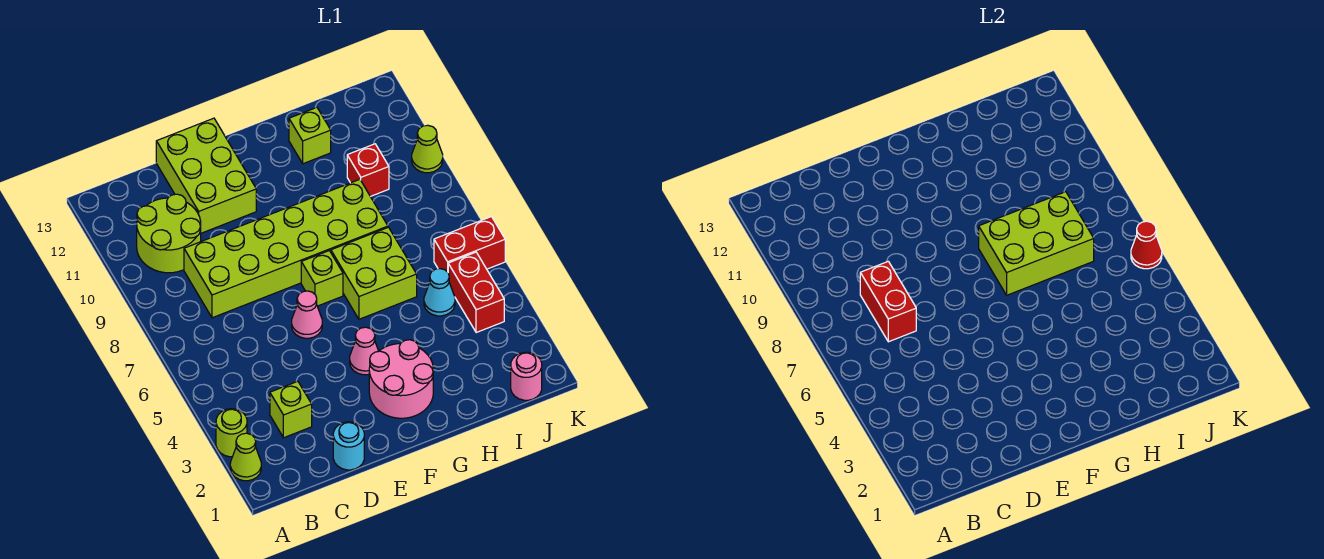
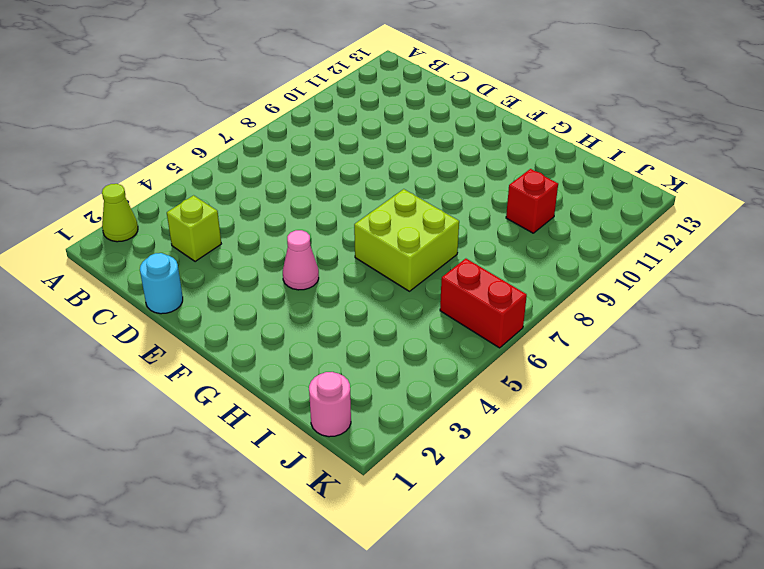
none -> lime round brick A3 level 1
none -> lime round brick B10:C11 level 1
none -> lime brick C8:H9 level 1

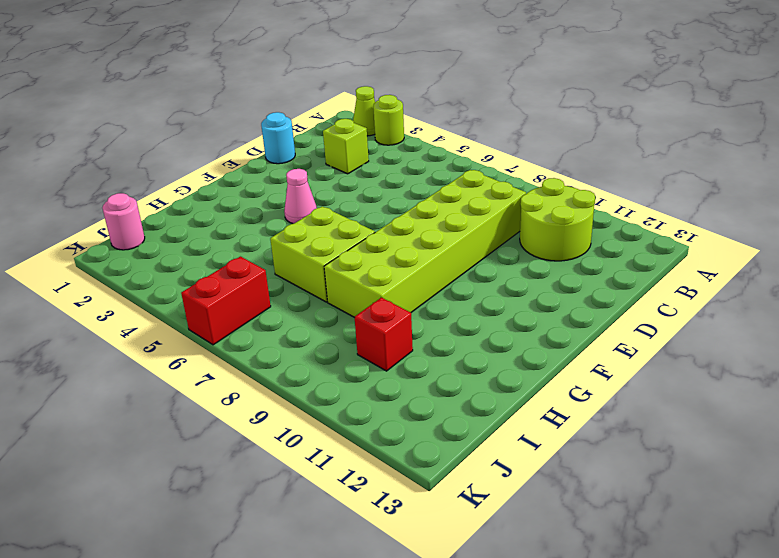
none -> lime brick D11:E13 level 1
none -> pink cone E6 level 1
none -> pink round brick F2:G3 level 1

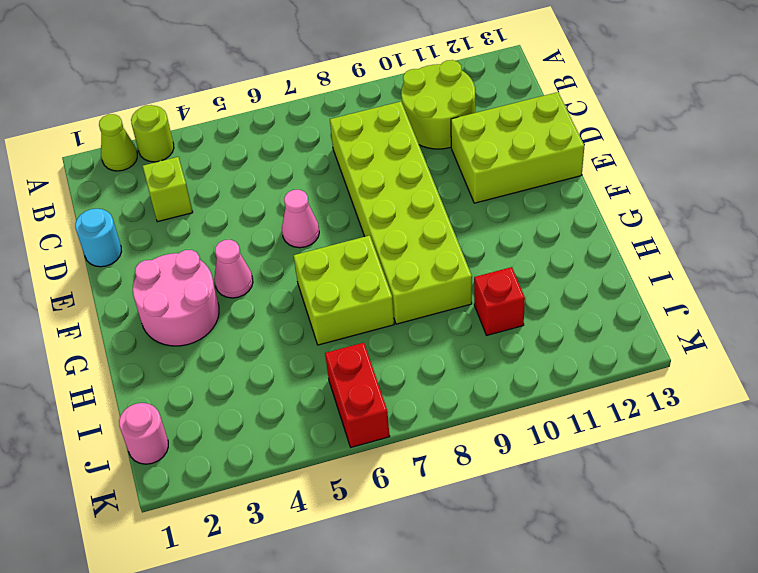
none -> lime brick F7 level 1
none -> lime brick H12 level 1
none -> cyan cone I5 level 1

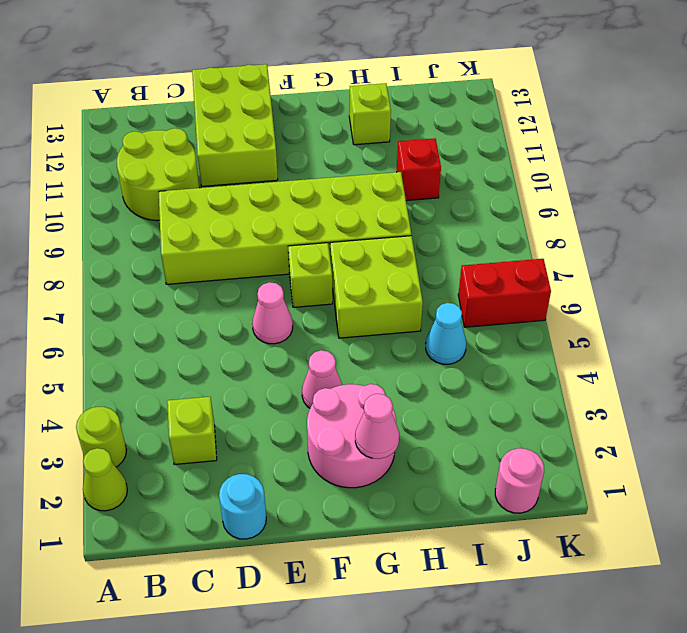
pink cone G2 level 2 -> none
none -> red brick J4:J5 level 1
none -> lime cone K10 level 1
none -> red brick C7:C8 level 2

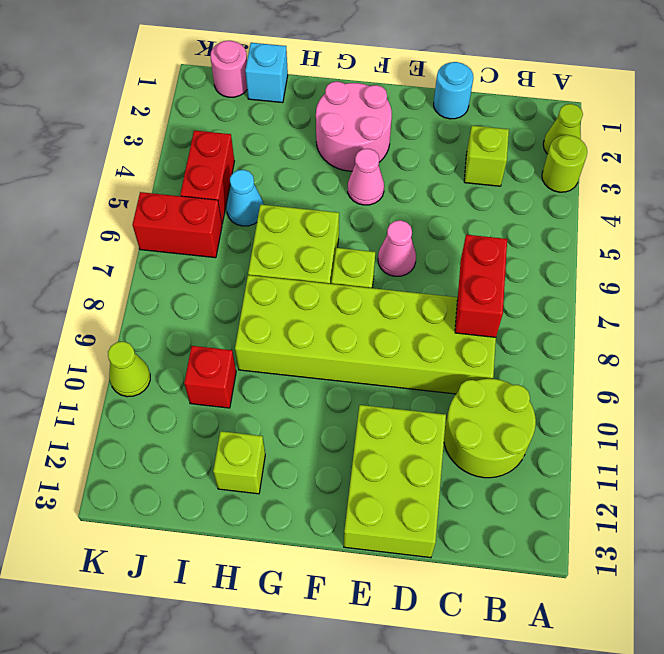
cyan brick I1 level 1 -> none
none -> lime brick G7:I8 level 2
none -> red cone K6 level 2

